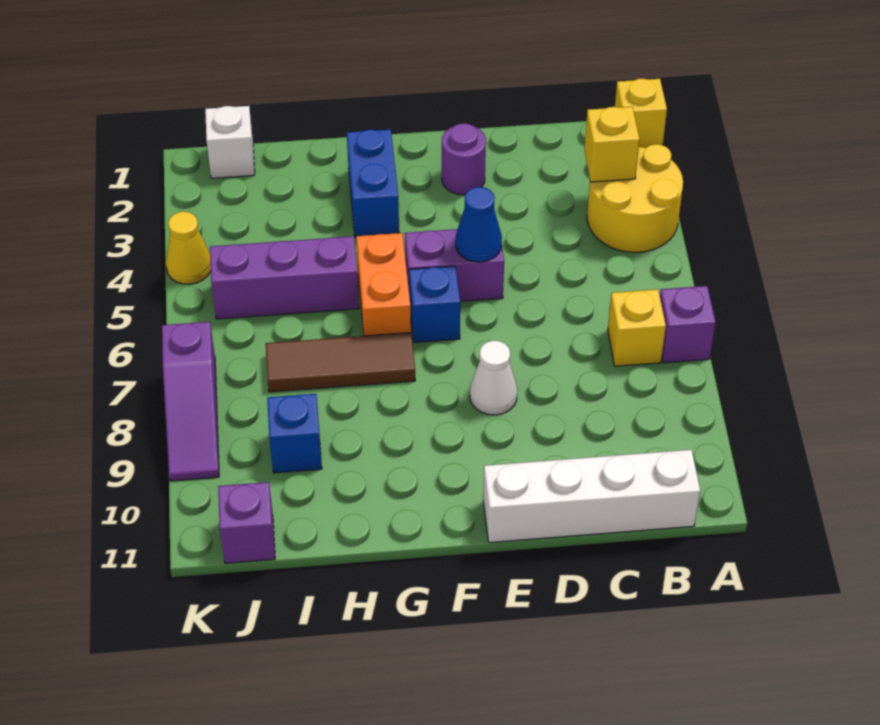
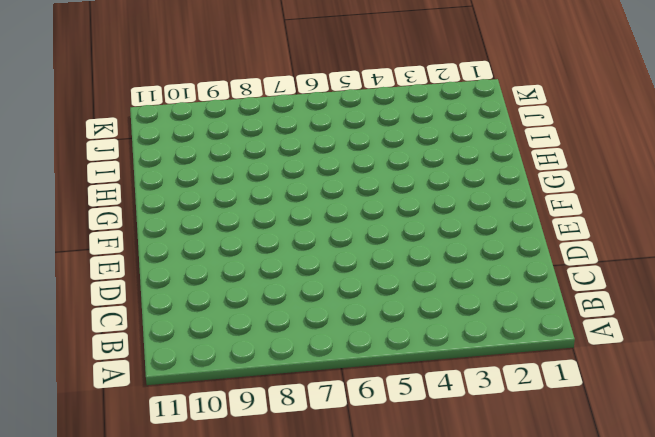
none -> yellow brick A1 level 1
none -> yellow round brick A3:B4 level 1
none -> purple brick A7 level 1

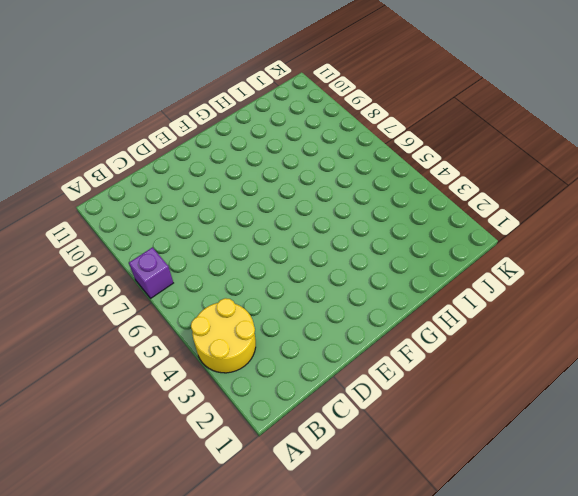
none -> yellow brick A1 level 1
none -> yellow brick B7 level 1
none -> white brick B11:E11 level 1

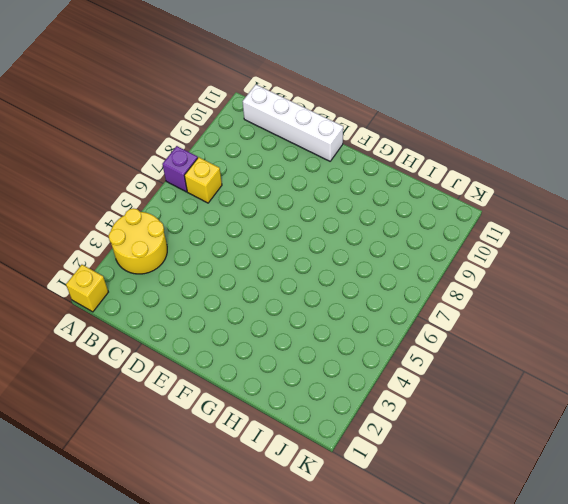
none -> purple round brick E2 level 1
none -> purple brick E5:F5 level 1
none -> white cone E8 level 1

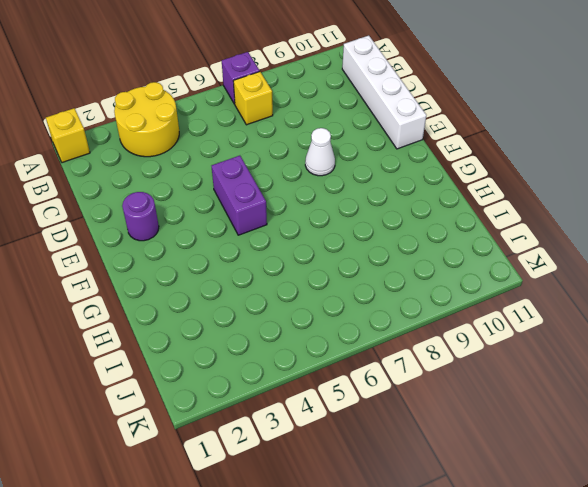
none -> blue brick F6 level 1
none -> blue brick G2:G3 level 1
none -> orange brick G5:G6 level 1

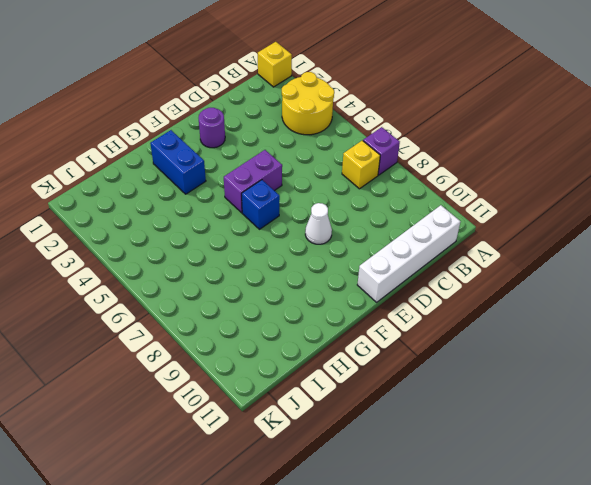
none -> orange brick G5:G6 level 1
none -> brown tile G7:I7 level 1
none -> purple brick H5:J5 level 1

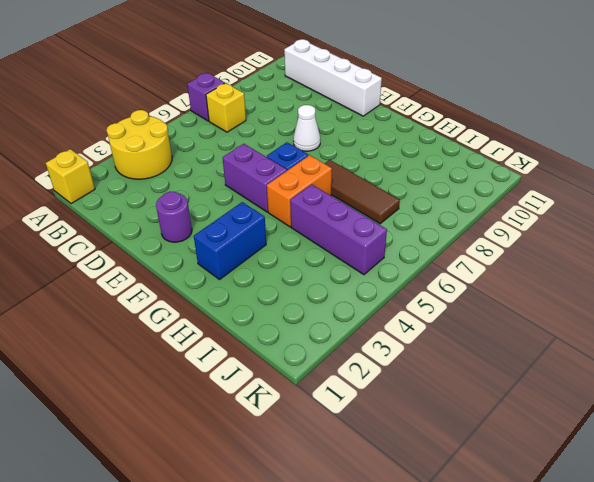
none -> blue brick I9 level 1
none -> white brick J1 level 1
none -> purple brick J11 level 1

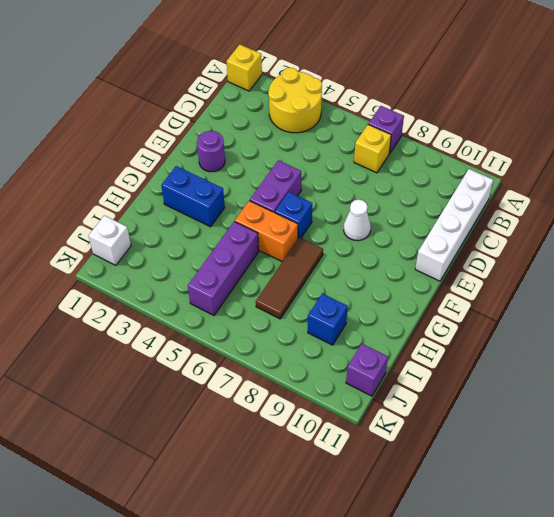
none -> yellow cone K4 level 1
none -> purple slope K7:K9 level 1 top 7
none -> yellow brick B3 level 2

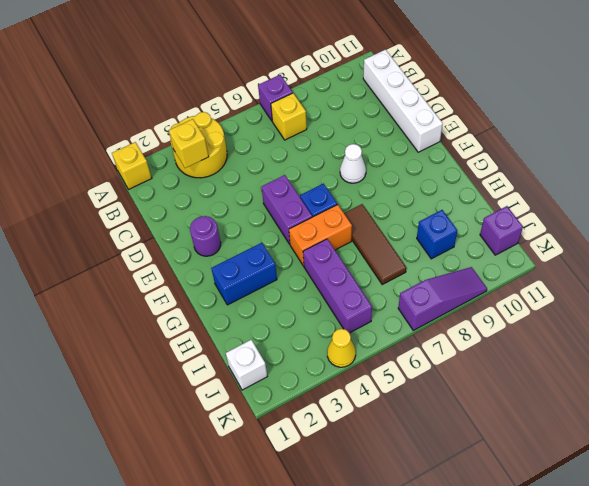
none -> blue cone E5 level 2

